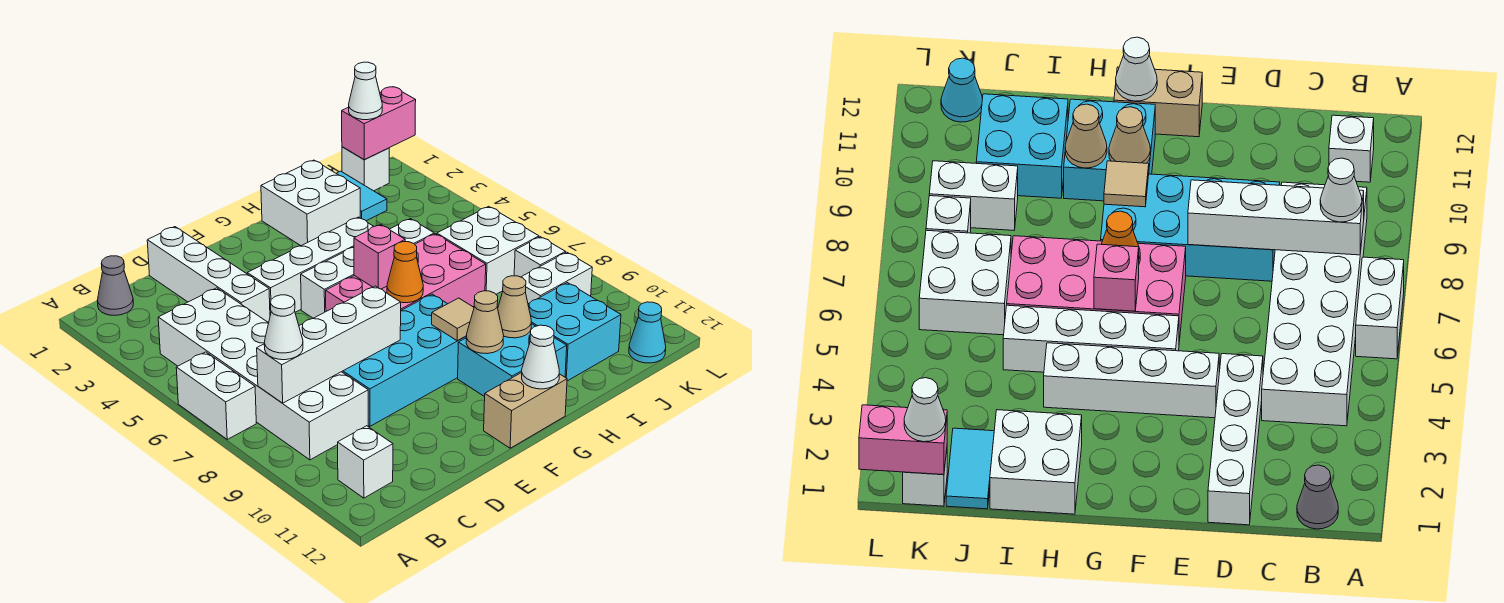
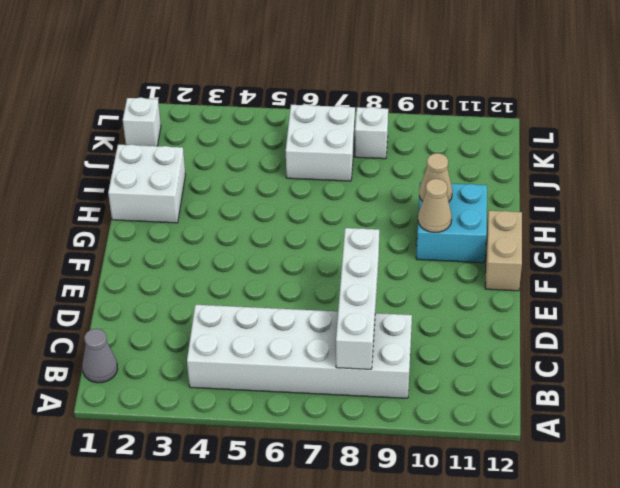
none -> white brick A6:A7 level 1
none -> white brick B11 level 1
none -> white brick D1:D4 level 1

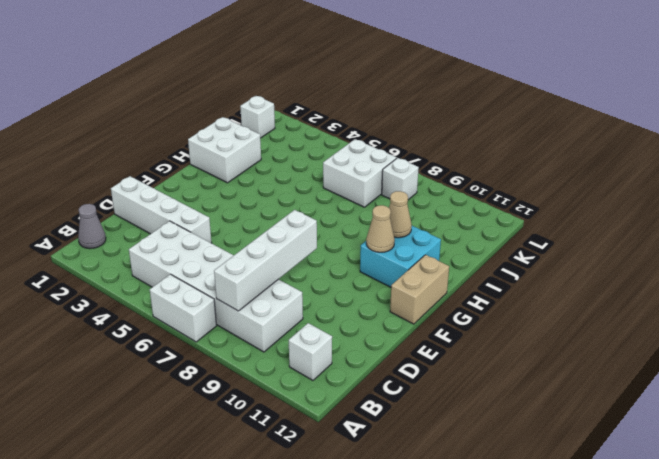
none -> cyan brick D8:G9 level 1
none -> white brick E4:H4 level 1
none -> white brick F5:I5 level 1

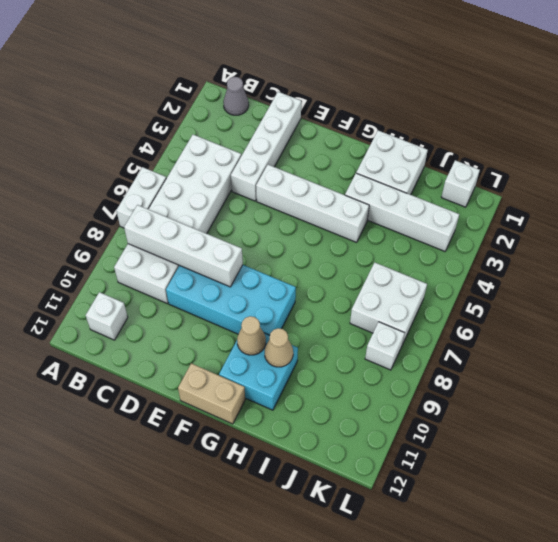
white brick H3:K3 level 1 -> white brick F5:I5 level 1
none -> pink brick F6:I7 level 1
none -> cyan brick I10:J11 level 1
none -> cyan tile J1:J2 level 1

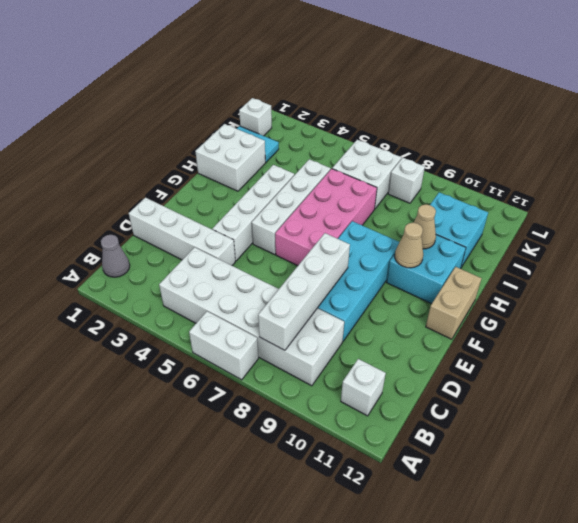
none -> white brick J9:K9 level 1
none -> cyan cone K12 level 1
none -> pink brick G6 level 2

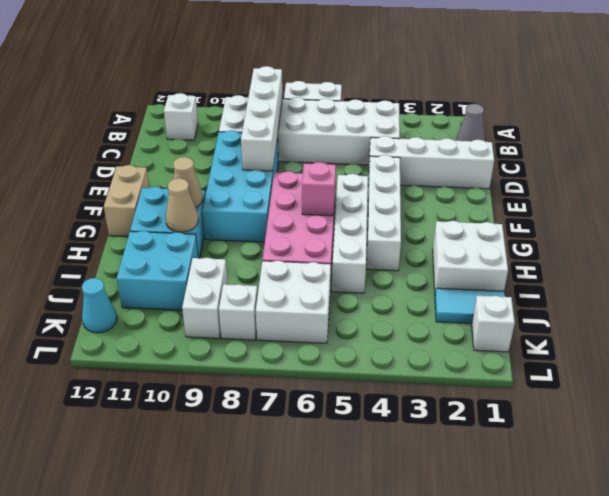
none -> orange cone G7 level 2
none -> tan tile G9 level 2
none -> white cone G12 level 2

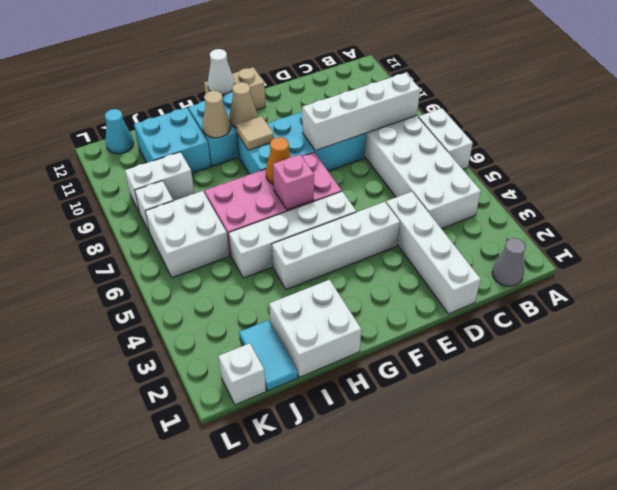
none -> white brick B11 level 1
none -> pink brick K1:L1 level 2
none -> white cone B8 level 3

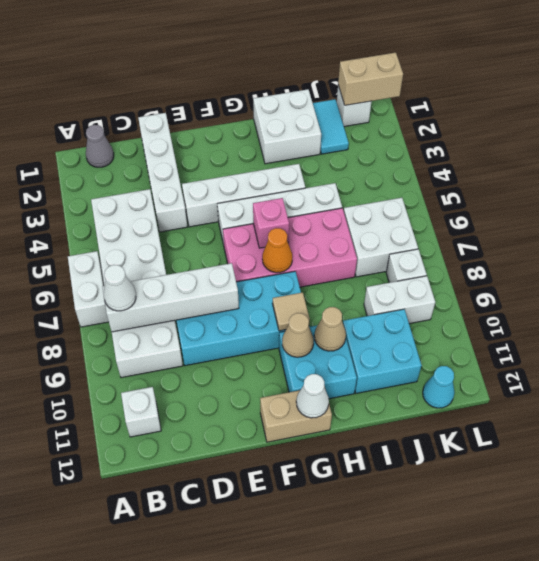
tan brick K1:L1 level 2 -> pink brick K1:L1 level 2
none -> white cone K1 level 3

